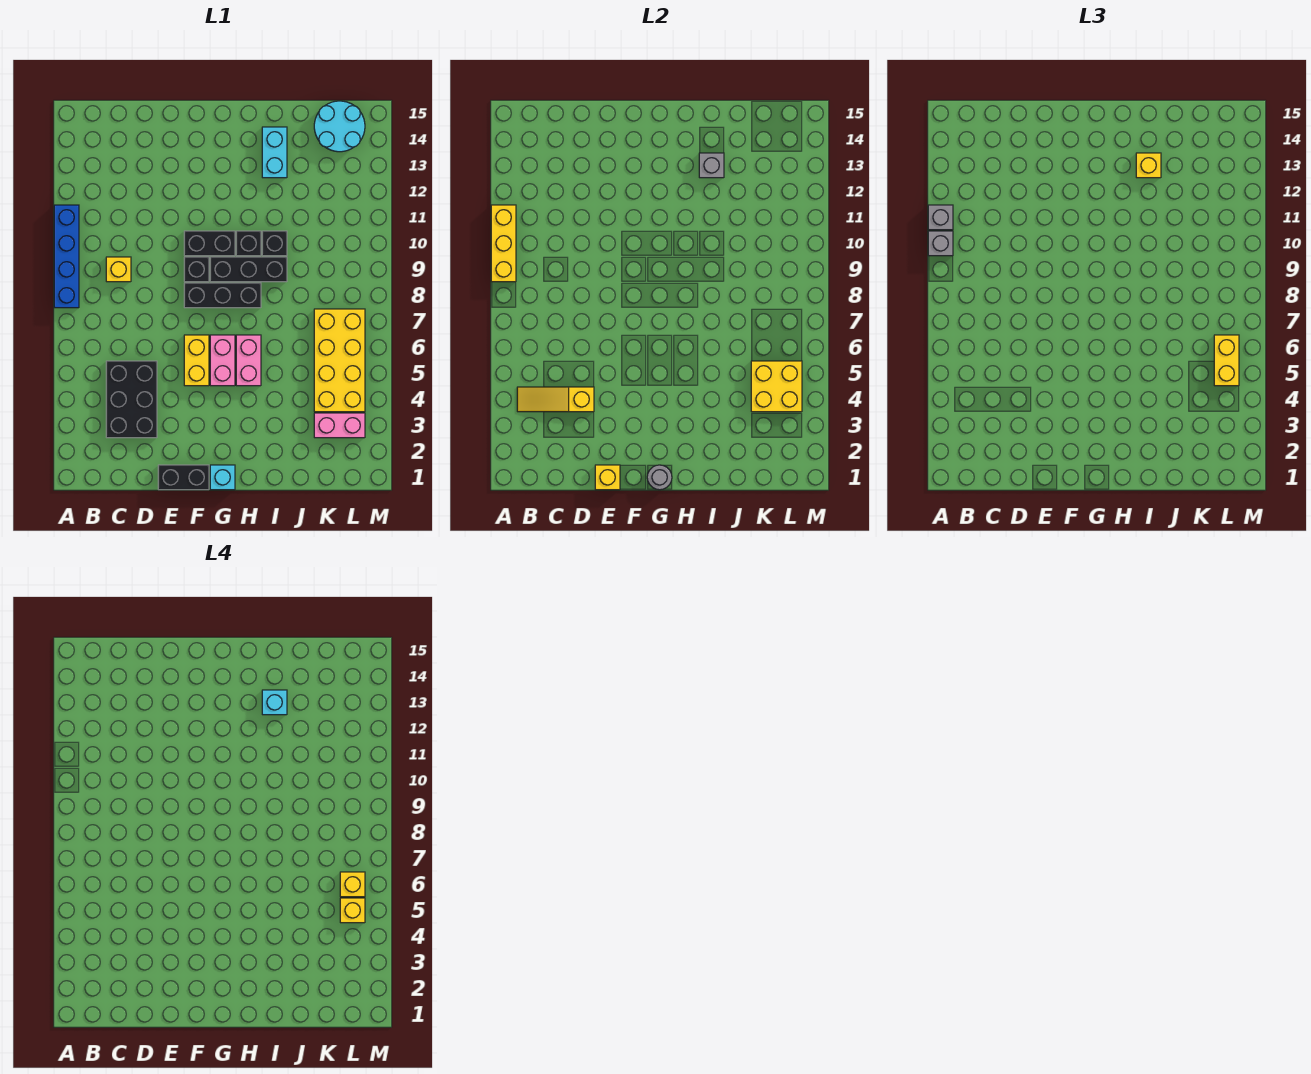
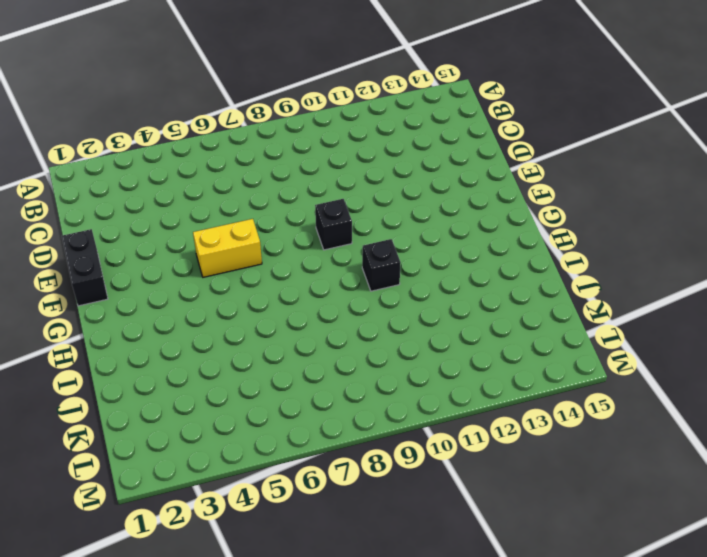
none -> blue brick A8:A11 level 1
none -> black brick C3:D5 level 1
none -> yellow brick C9 level 1
none -> black brick F8:H8 level 1

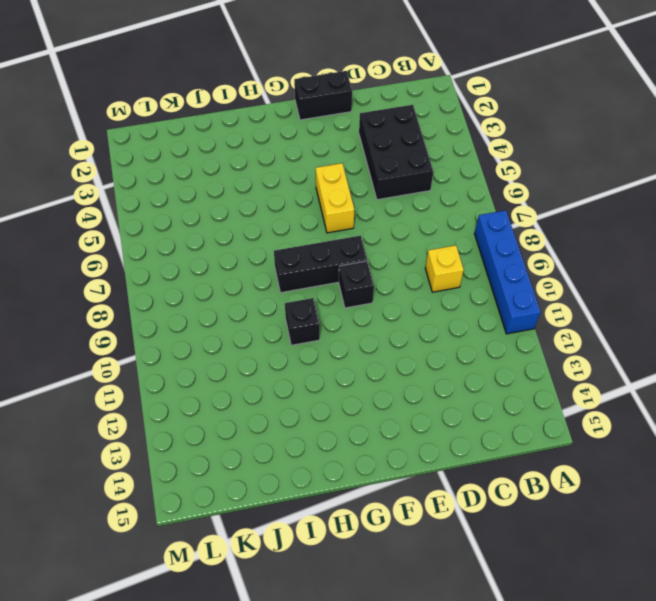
none -> black brick F10:G10 level 1
none -> cyan brick G1 level 1
none -> pink brick G5:G6 level 1
none -> black brick G9:I9 level 1

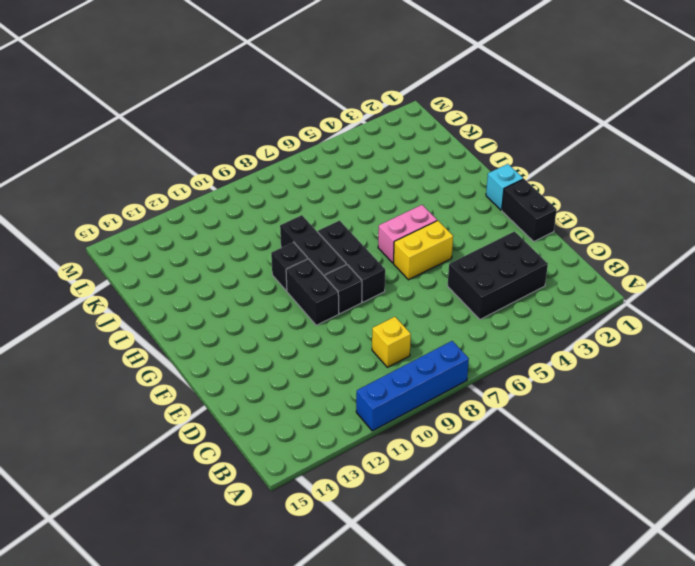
none -> pink brick H5:H6 level 1
none -> black brick I10 level 1
none -> cyan brick I13:I14 level 1
none -> pink brick K3:L3 level 1

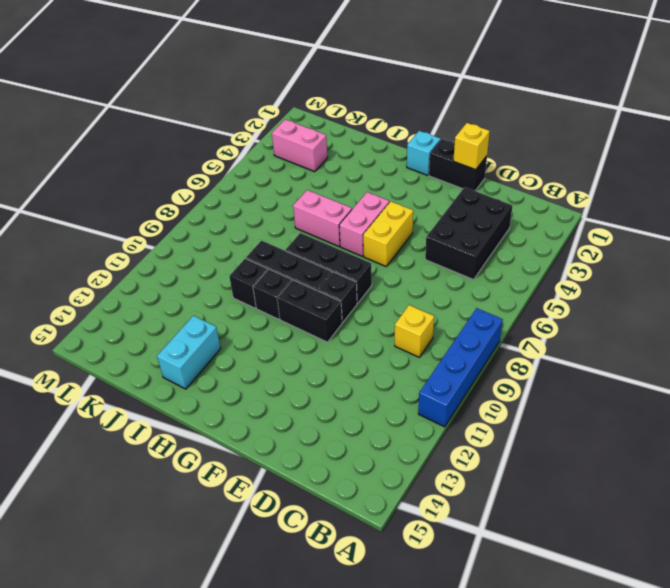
pink brick H6:I6 level 1 -> pink brick H5:H6 level 1
none -> yellow brick K4:L7 level 1
none -> cyan round brick K14:L15 level 1
none -> yellow brick A9:A11 level 2
none -> yellow slope B4:D4 level 2 top D

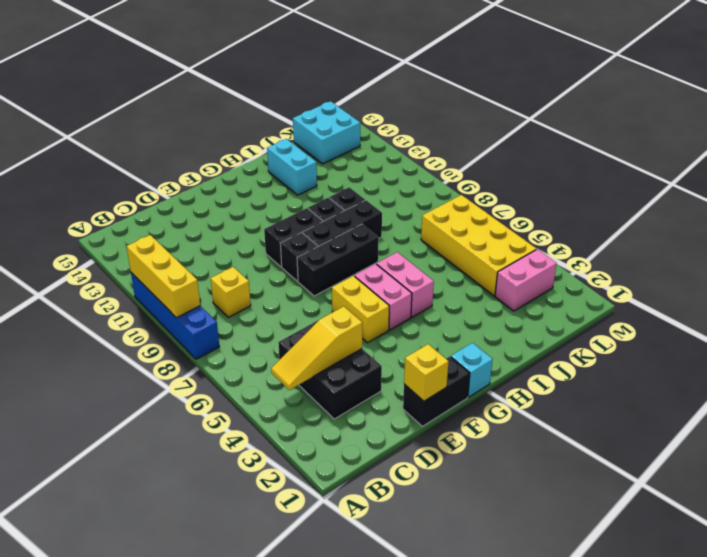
cyan brick K14:L15 level 1 -> cyan round brick K14:L15 level 1
none -> grey round brick G1 level 2
none -> grey brick I13 level 2
none -> yellow brick K4:L5 level 2
none -> grey brick A10 level 3

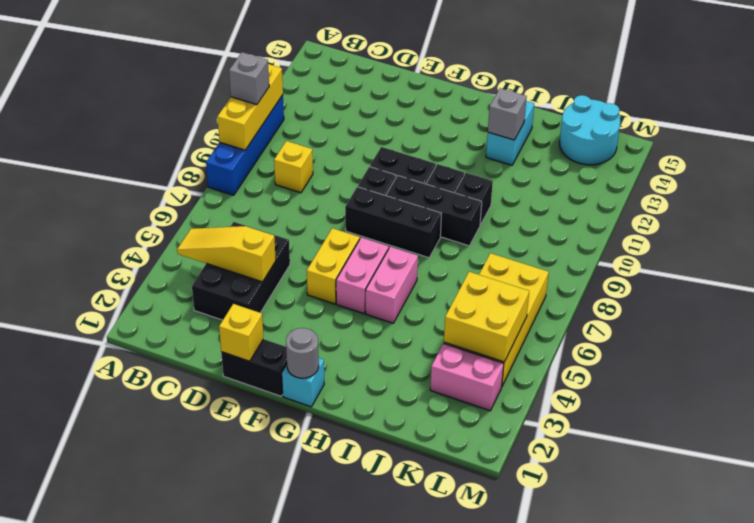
none -> grey brick A11 level 3
none -> yellow brick I13 level 3
none -> yellow brick L5:L6 level 3
none -> cyan brick I13 level 4

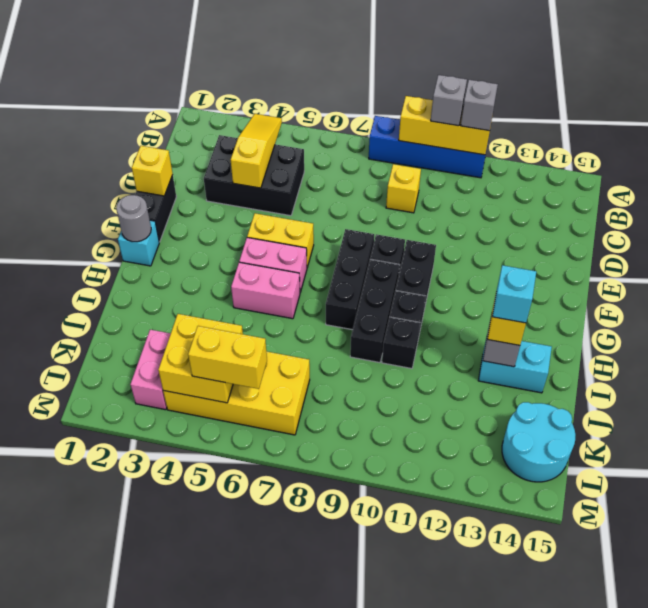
none -> yellow brick L5 level 4
none -> yellow brick L6 level 4

